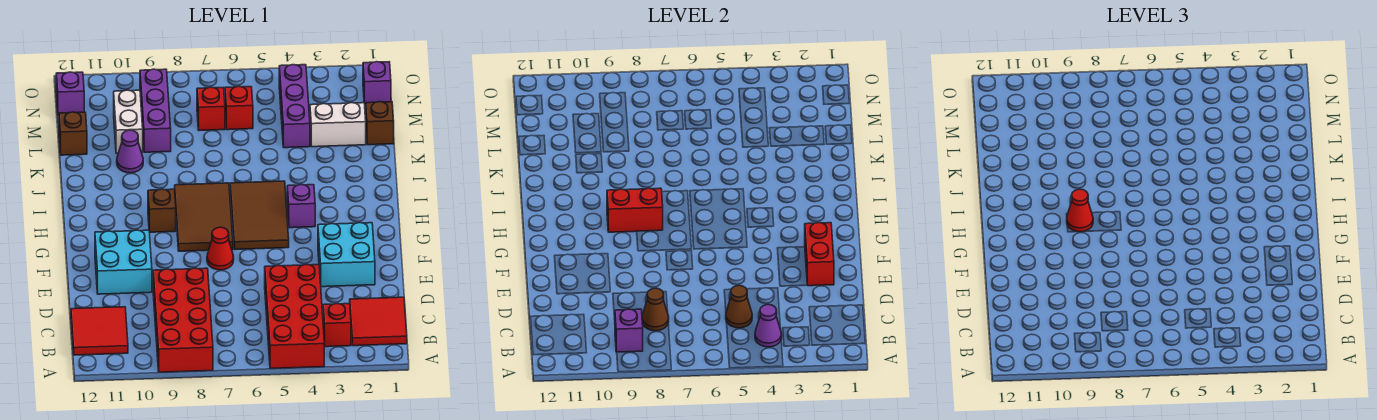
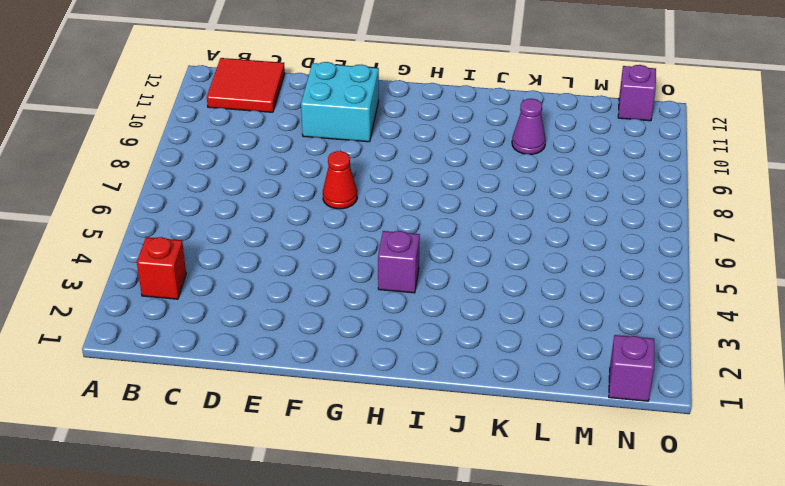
none -> red brick A4:D5 level 1
none -> red brick A8:D9 level 1
none -> red tile B1:C2 level 1
none -> cyan brick E2:F3 level 1

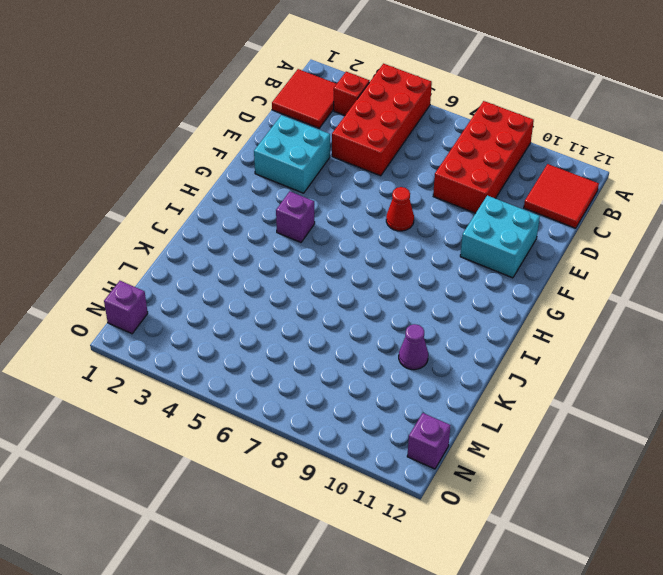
none -> brown tile G5:I6 level 1
none -> brown tile G7:I8 level 1
none -> brown brick H9 level 1
none -> brown brick L1 level 1

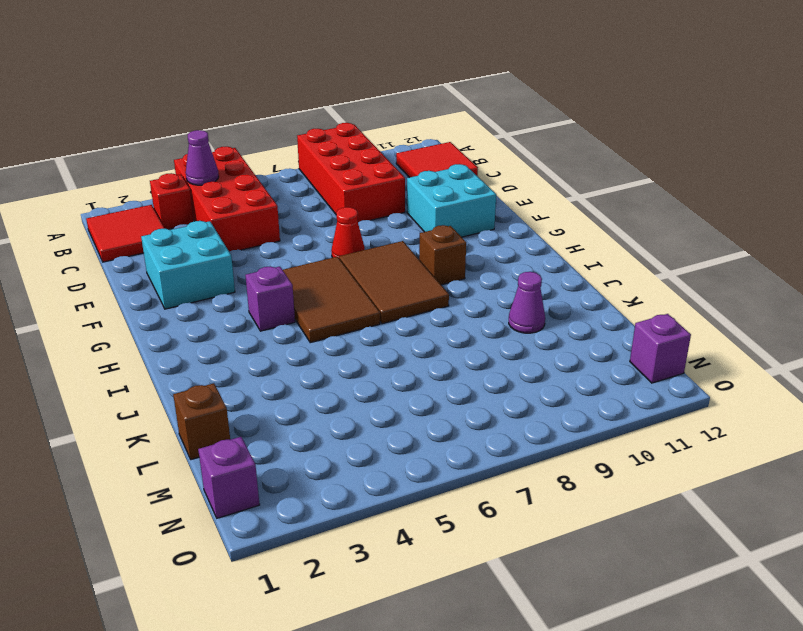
none -> white brick L2:L3 level 1
none -> purple brick L4:N4 level 1
none -> purple brick L9:N9 level 1
none -> white brick L10:M10 level 1

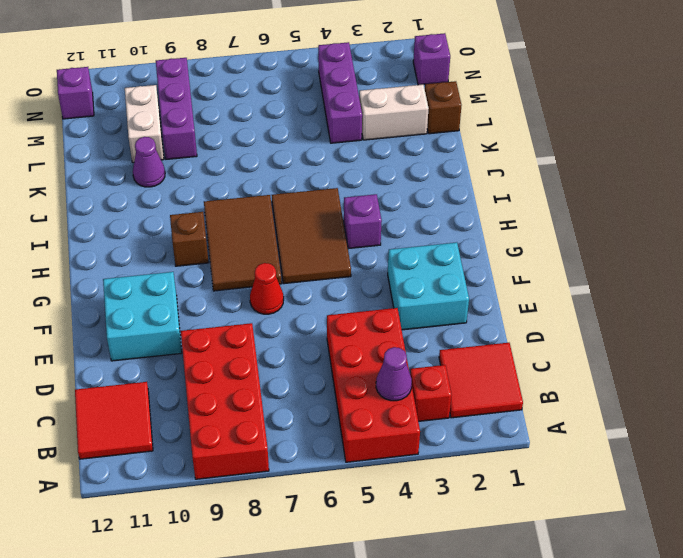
none -> brown brick L12 level 1
none -> red brick M6 level 1
none -> red brick M7 level 1
none -> purple brick B9 level 2

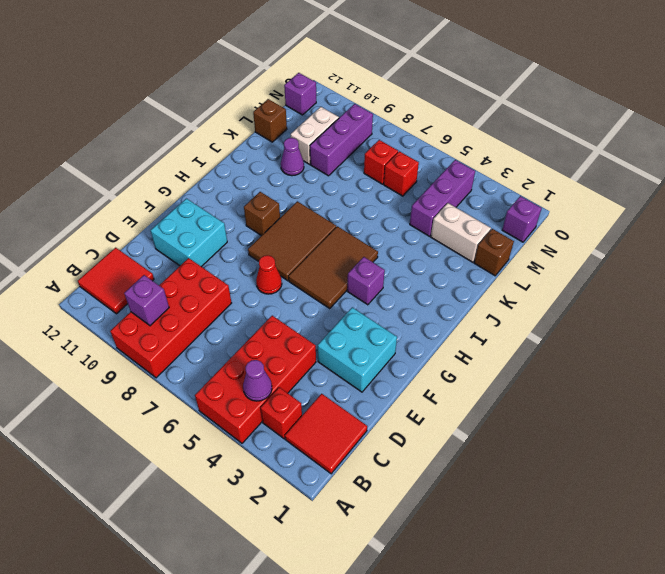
none -> brown cone C5 level 2
none -> brown cone C8 level 2
none -> red brick E2:F2 level 2
none -> red brick H8:H9 level 2

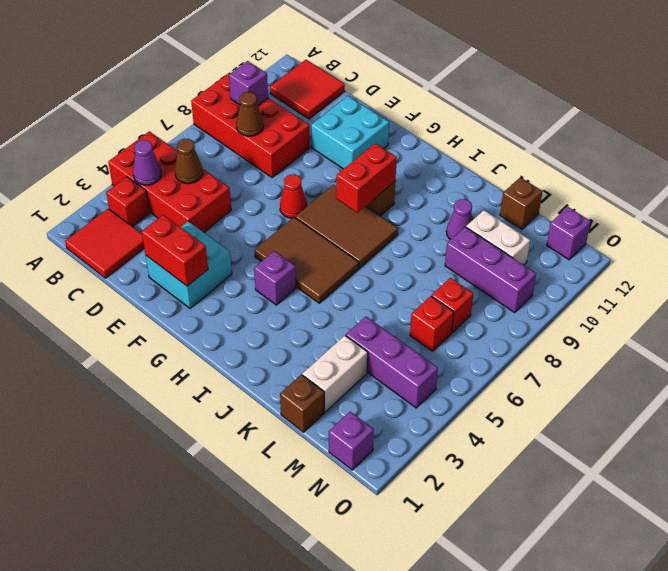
none -> red cone H9 level 3

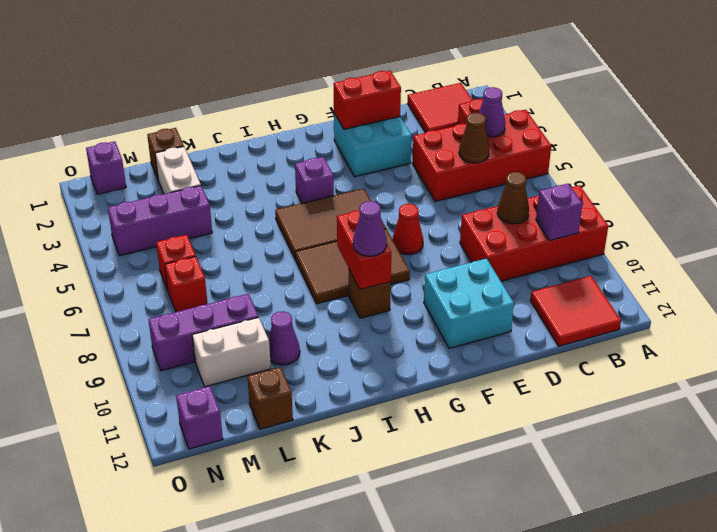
purple cone H9 level 3 -> red cone H9 level 3

